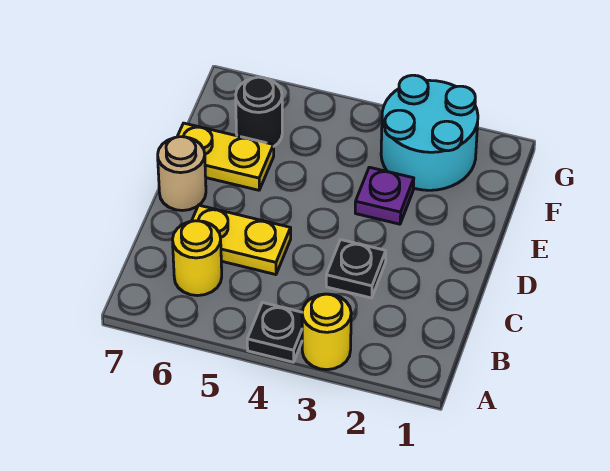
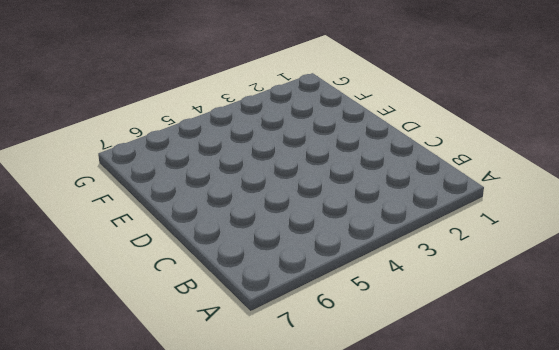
none -> yellow round brick A3 level 1
none -> black plate A4 level 1

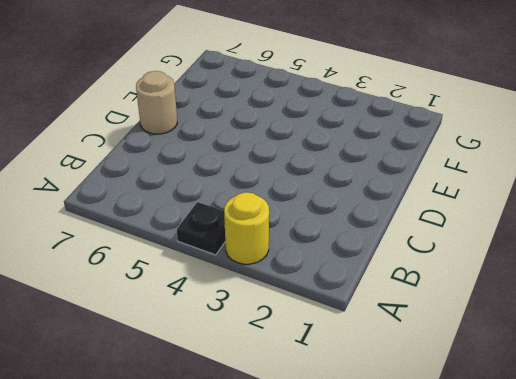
none -> yellow round brick B6 level 1
none -> black plate C3 level 1

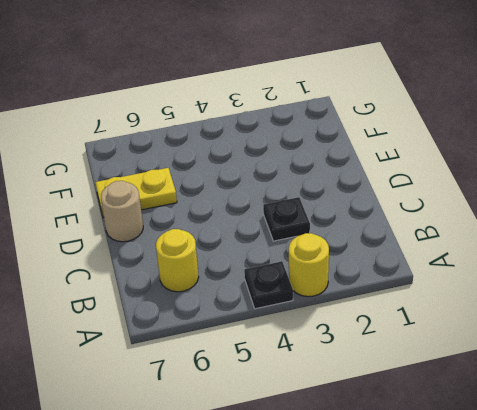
none -> yellow plate C5:C6 level 1
none -> purple plate E3 level 1

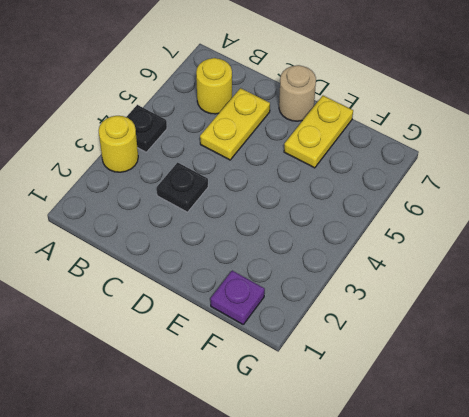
purple plate F1 level 1 -> purple plate E3 level 1
none -> cyan round brick F2:G3 level 1
none -> black round brick F6 level 1

